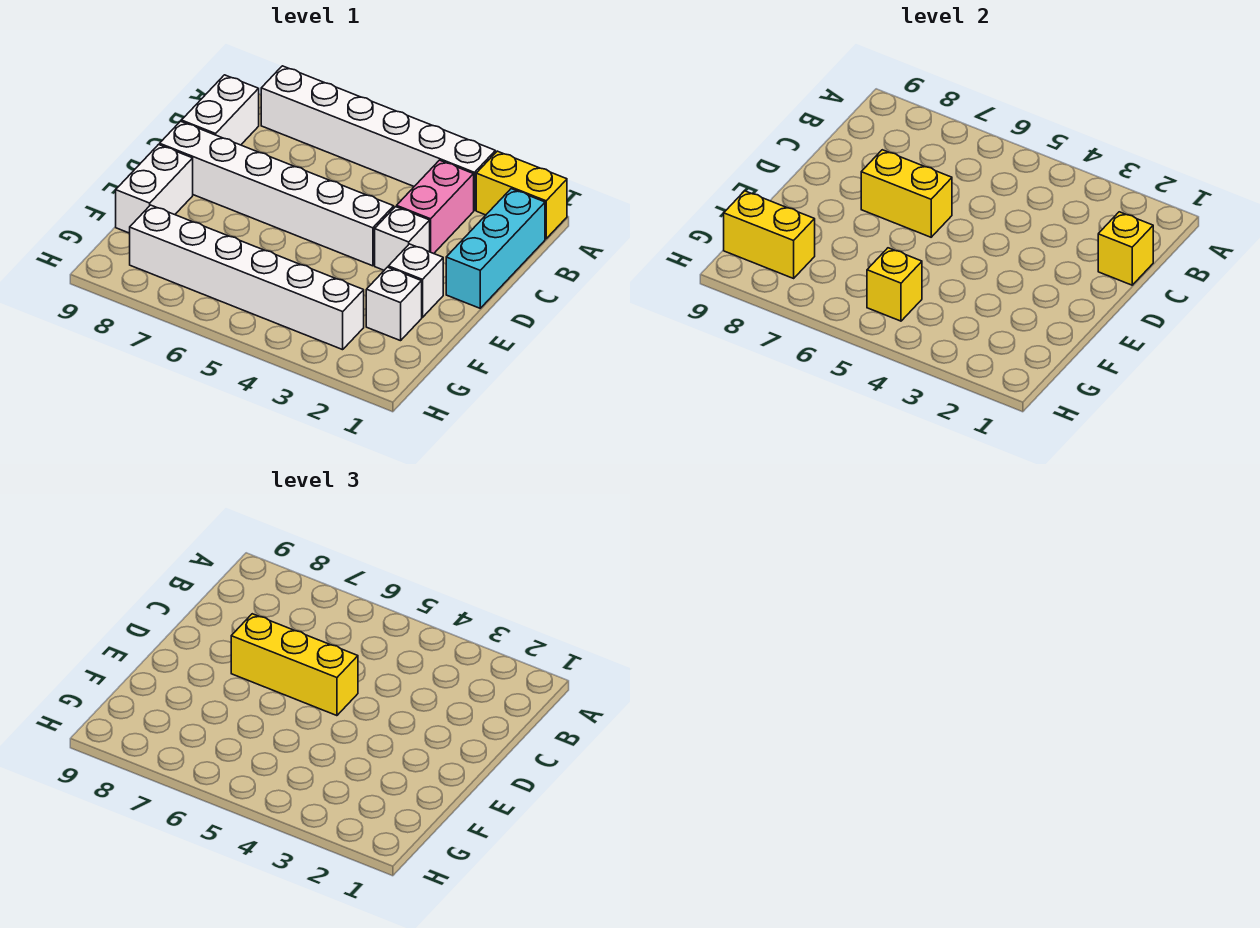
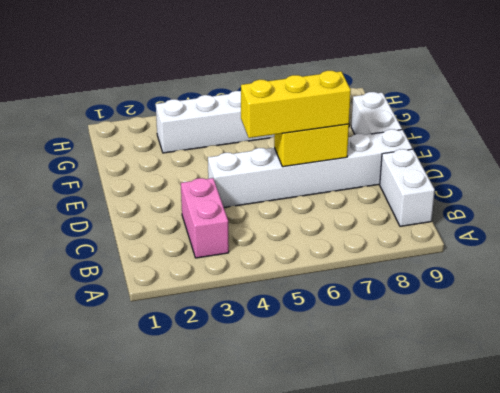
none -> yellow brick A1:A2 level 1
none -> white brick A3:A8 level 1
none -> cyan brick B1:D1 level 1

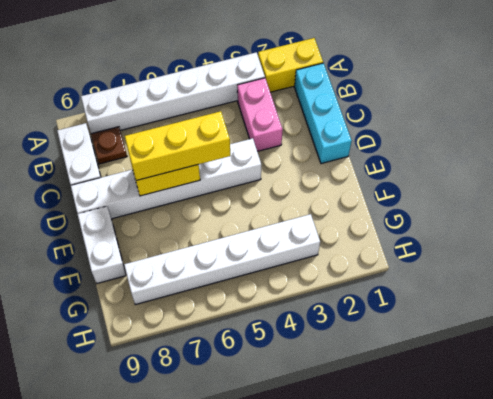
brown plate B8 level 1 -> none
none -> white brick D3 level 1
none -> white brick E2 level 1
none -> white brick F2 level 1

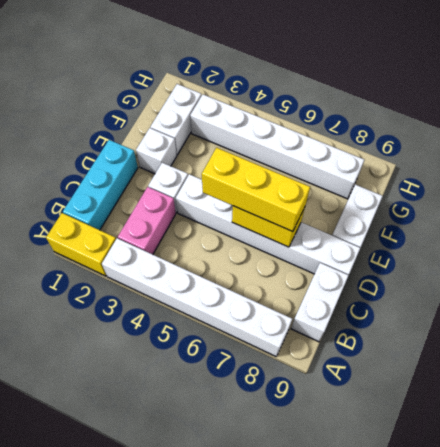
white brick F2:G2 level 1 -> white brick F2 level 1
none -> yellow brick C1 level 2
none -> yellow brick G5 level 2
none -> yellow brick G8:G9 level 2

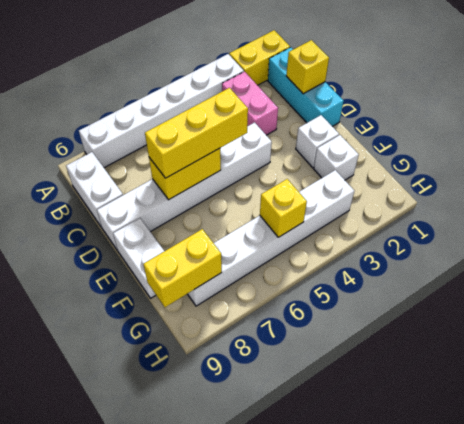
none -> white brick D3 level 1

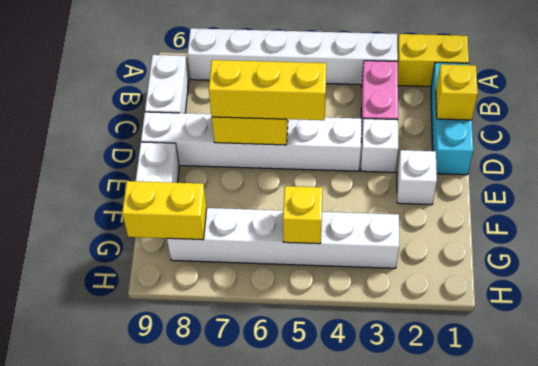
none -> white brick F2 level 1

